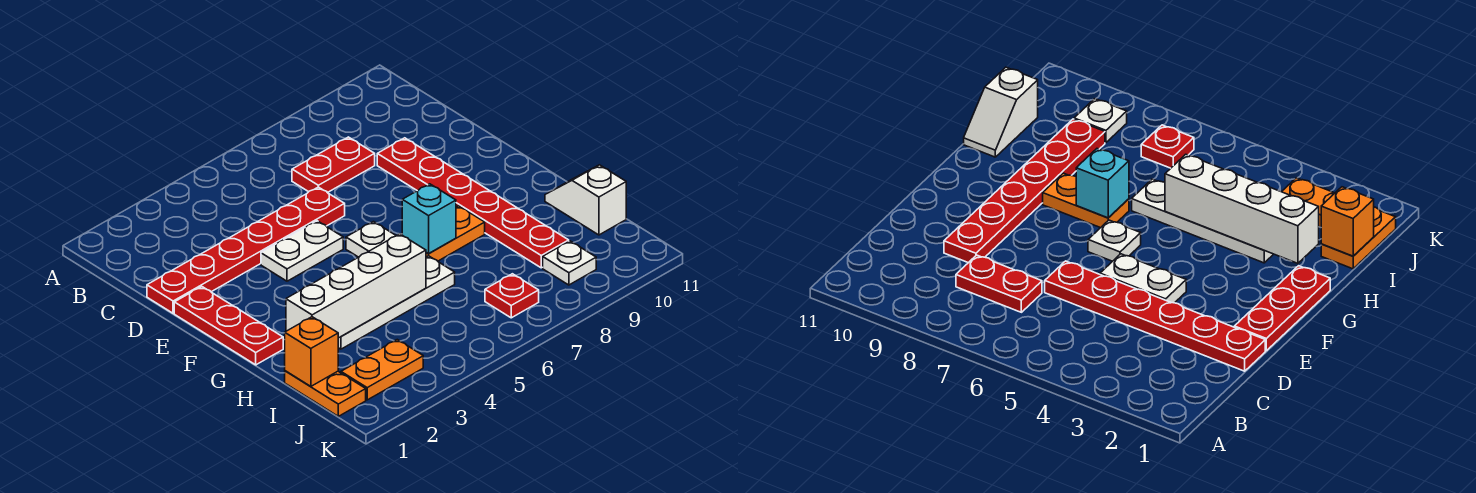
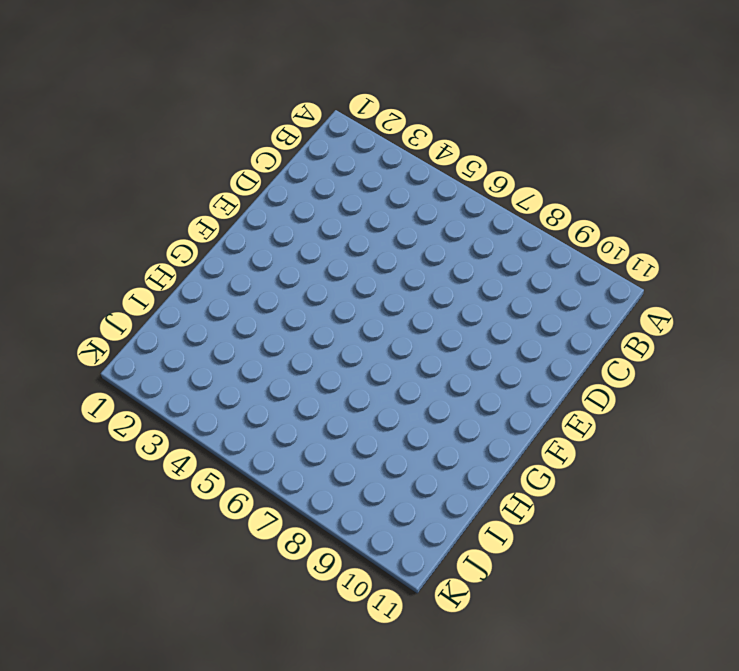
none -> red plate C7:C8 level 1
none -> red plate D1:D6 level 1
none -> red plate D9:I9 level 1

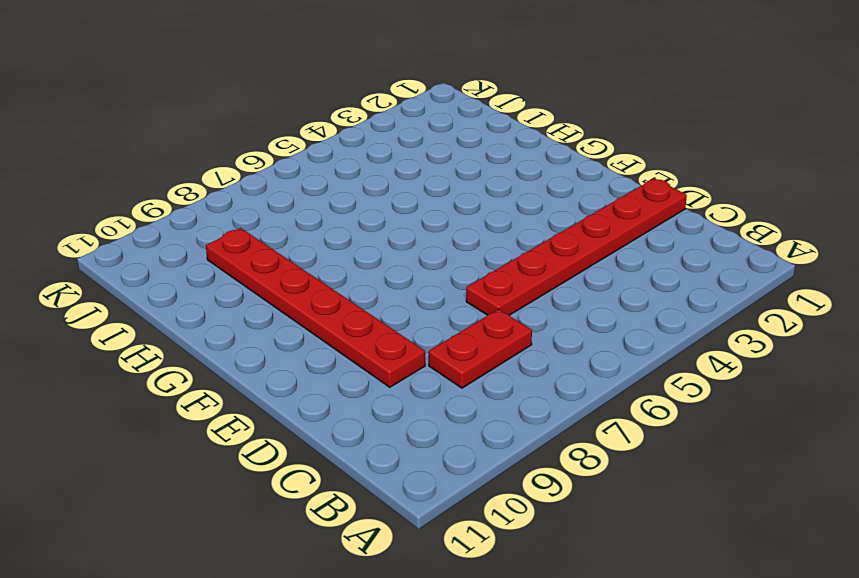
none -> red plate E1:G1 level 1
none -> white plate E4:E5 level 1
none -> white plate F6 level 1

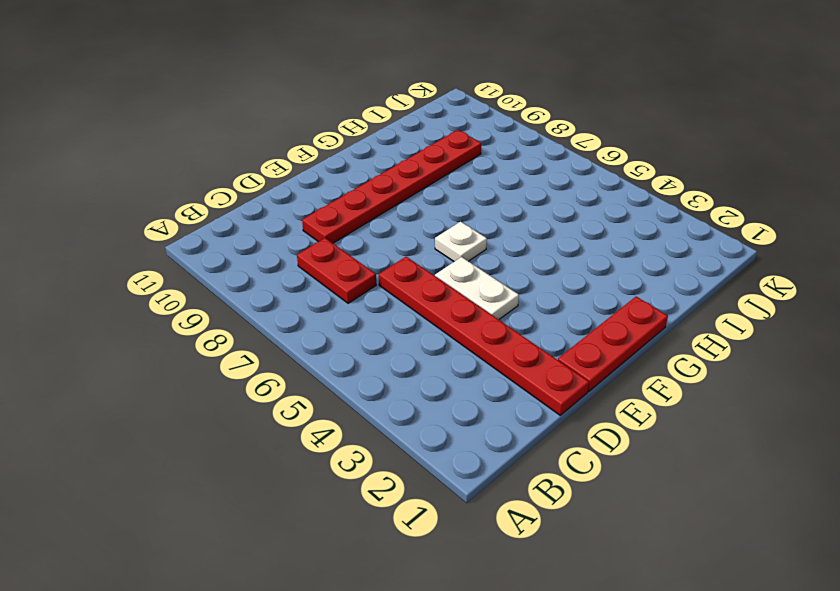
none -> orange plate G7:G8 level 1
none -> white plate H3:H6 level 1
none -> white slope H11:I11 level 1 top I

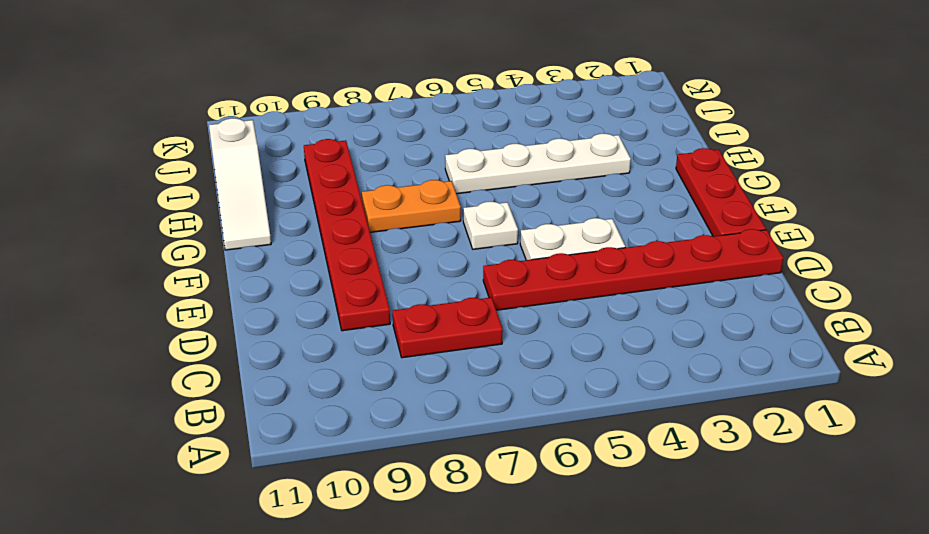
white slope G11:I11 level 1 top I -> white slope H11:I11 level 1 top I
none -> orange plate I1:J1 level 1
none -> orange plate J2:J3 level 1
none -> red plate J7 level 1

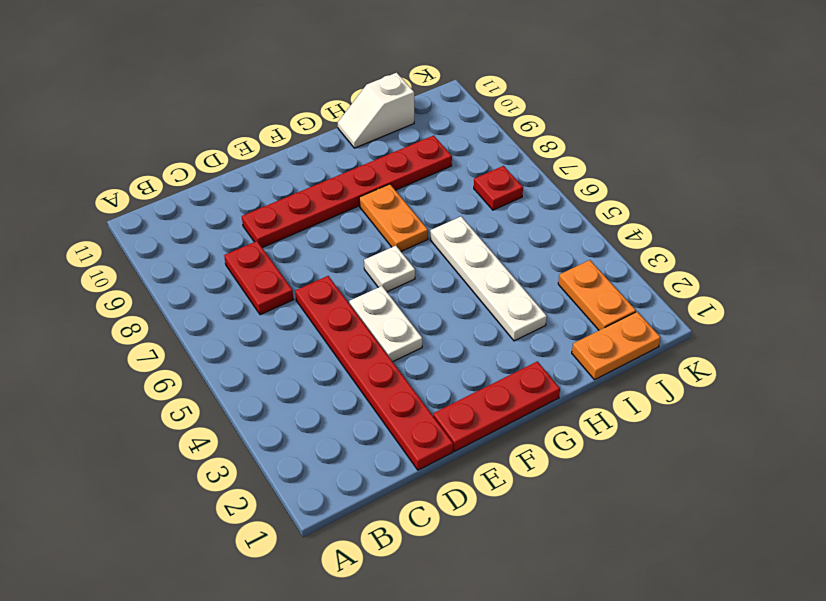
none -> white plate J9 level 1
none -> cyan brick G7 level 2
none -> white brick H2:H5 level 2

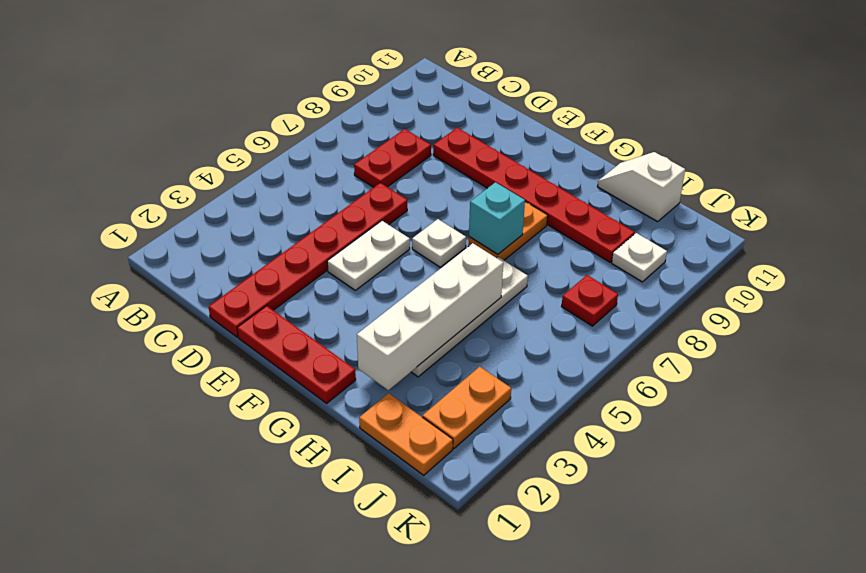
none -> orange brick I1 level 2

